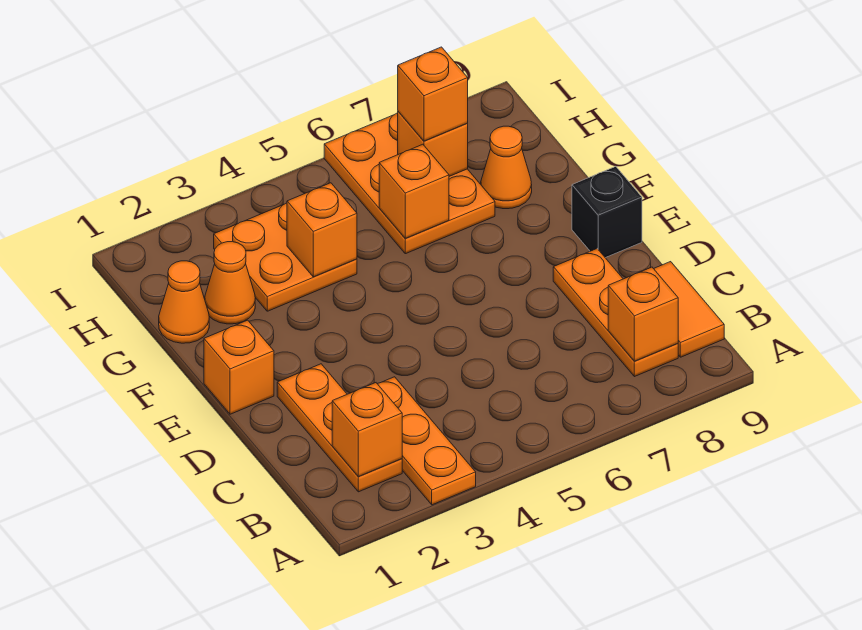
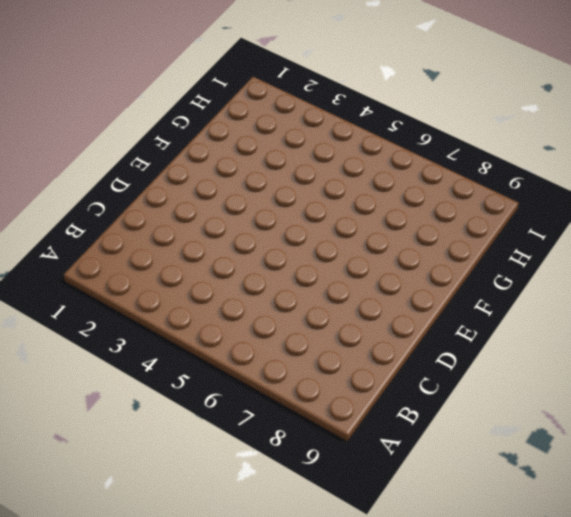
none -> orange plate A3:C3 level 1
none -> orange plate B2:D2 level 1
none -> orange plate B8:D8 level 1

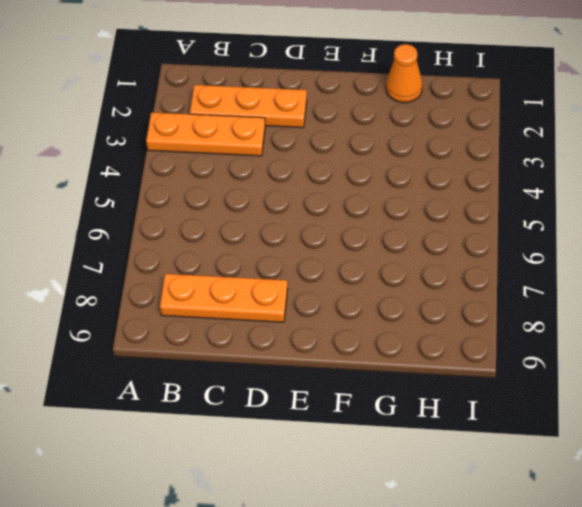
none -> orange tile B9:C9 level 1
none -> orange brick E1 level 1
none -> black brick E9 level 1

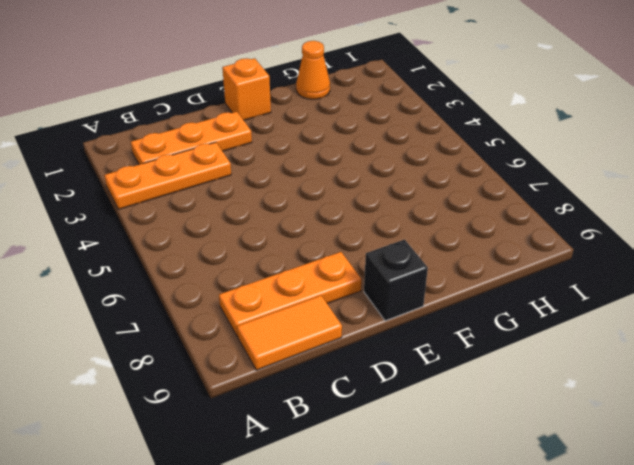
none -> orange cone G2 level 1
none -> orange plate G3:H4 level 1
none -> orange plate G6:I7 level 1

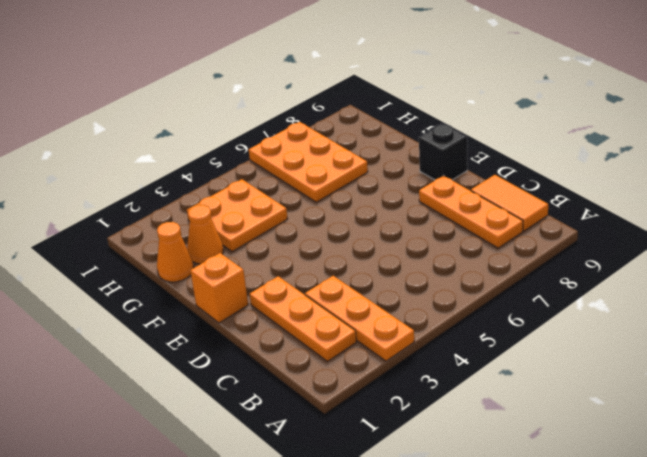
none -> orange cone G8 level 1
none -> orange brick B2 level 2
none -> orange brick B8 level 2

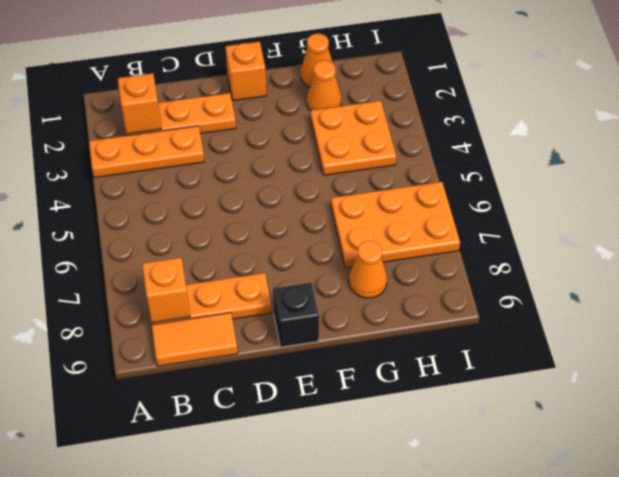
none -> orange brick G4 level 2
none -> orange brick G6 level 2
none -> orange brick H7 level 2

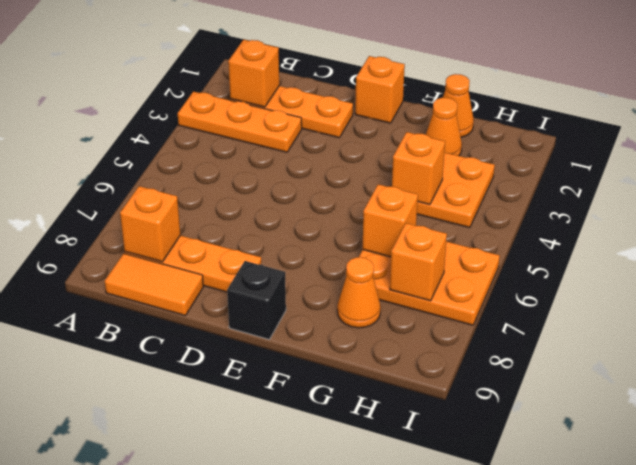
none -> orange brick H7 level 3

